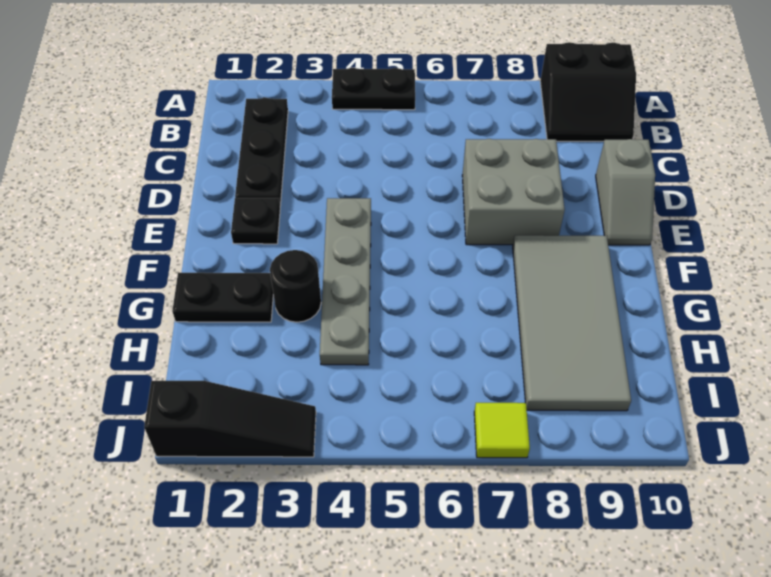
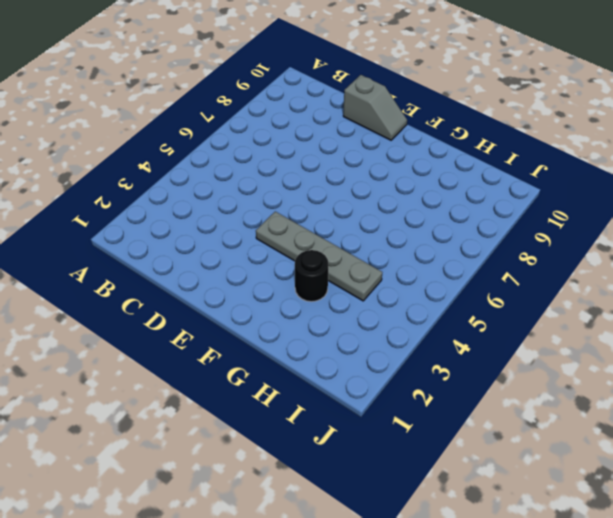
none -> black plate A4:A5 level 1
none -> black slope A9:B10 level 1 top A
none -> black plate B2:D2 level 1

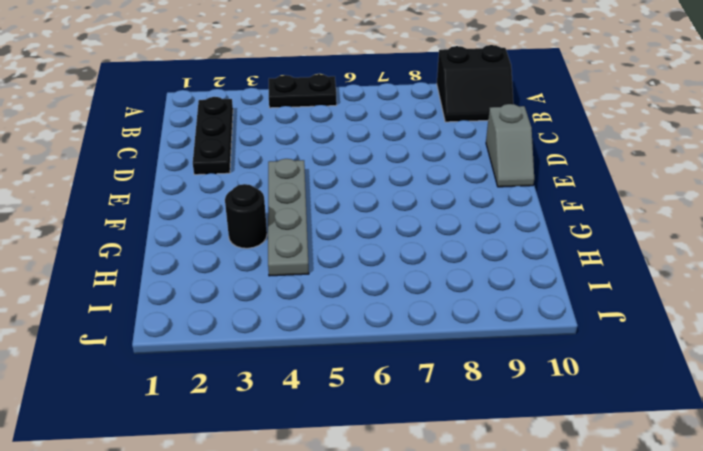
none -> grey brick D7:E8 level 1
none -> black plate E2 level 1
none -> grey tile F8:I9 level 1

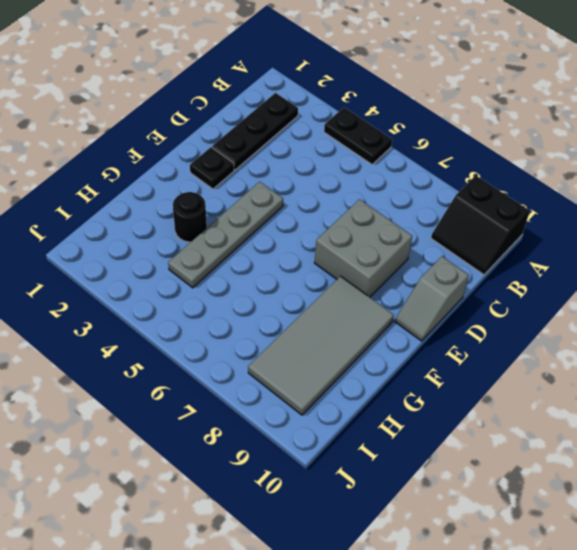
none -> black plate G1:G2 level 1
none -> black slope J1:J3 level 1 top 1
none -> lime tile J7 level 1

